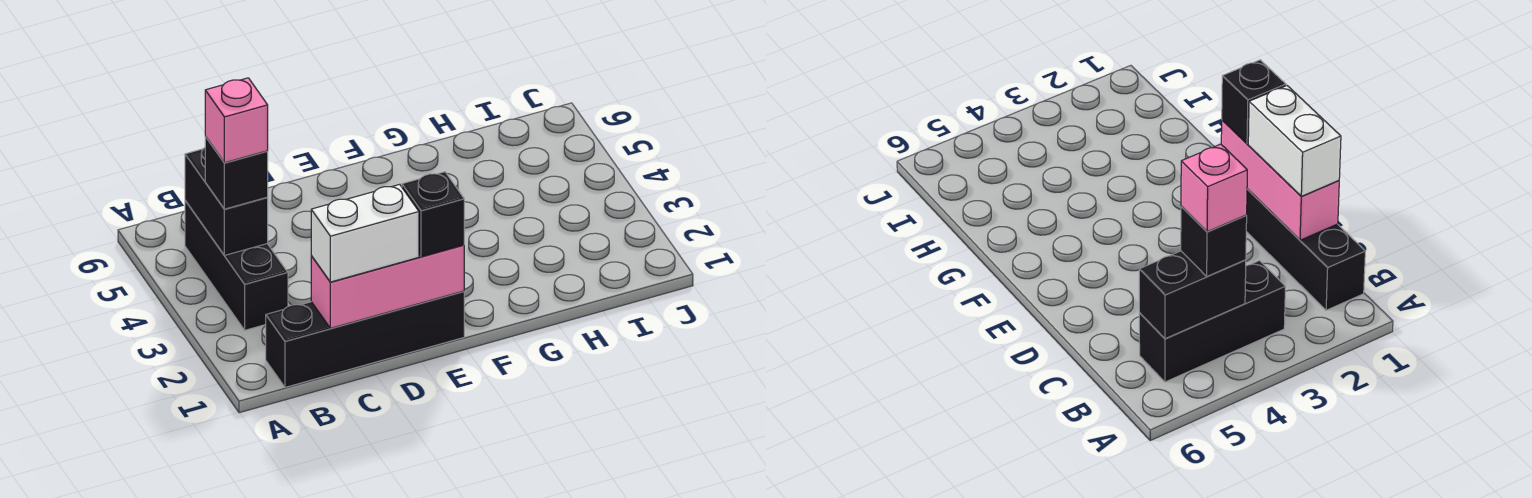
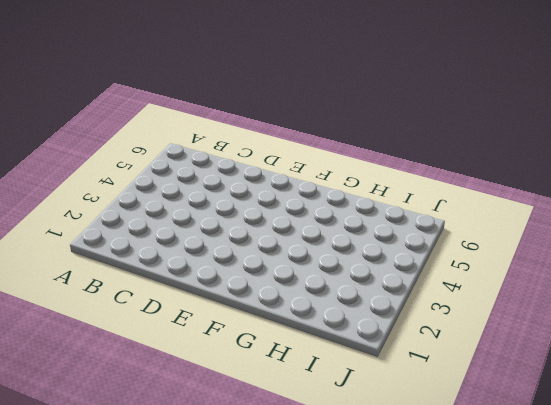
none -> black brick B1:E1 level 1
none -> black brick B3:B5 level 1

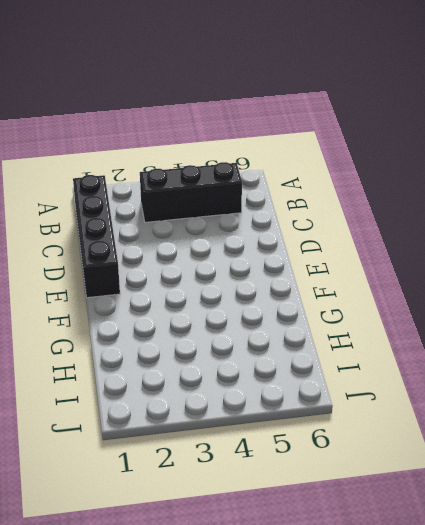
none -> black brick B4:B5 level 2
none -> pink brick C1:E1 level 2

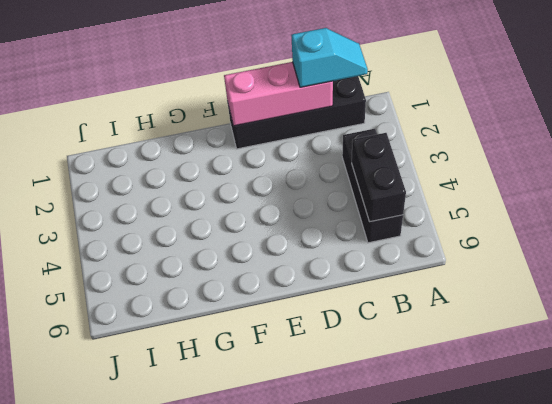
cyan slope B1:C1 level 3 top C -> white brick C1:D1 level 3
none -> black brick B4 level 3
none -> black brick E1 level 3

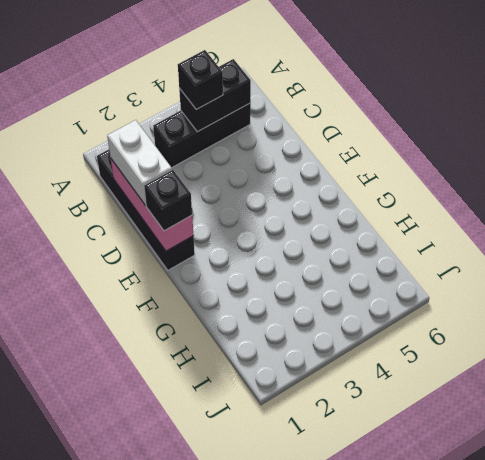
none -> pink brick B4 level 4

